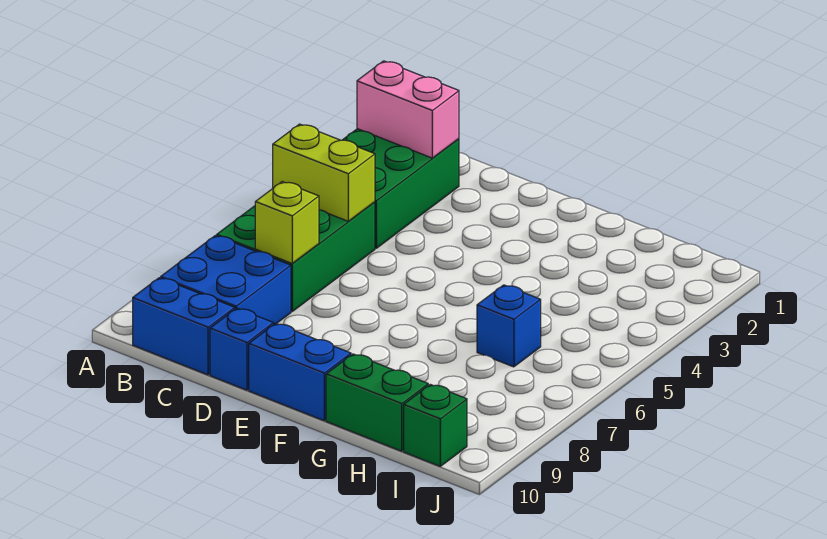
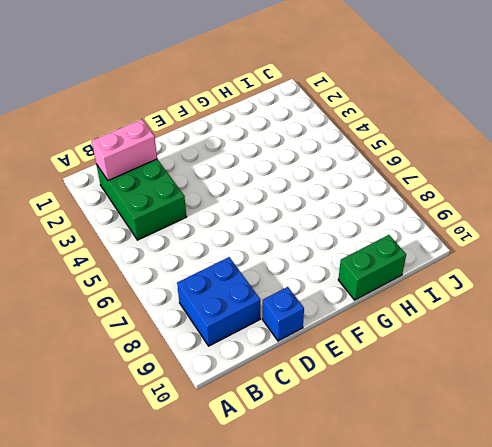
none -> green brick B5:C7 level 1
none -> blue brick B10:C10 level 1
none -> blue brick E10:F10 level 1

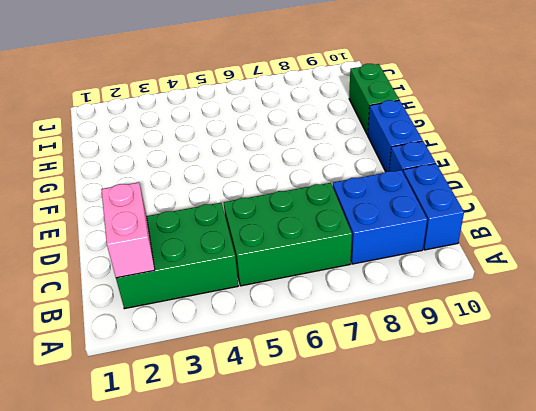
none -> blue brick H6 level 1
none -> green brick I10 level 1
none -> lime brick B5:C5 level 2

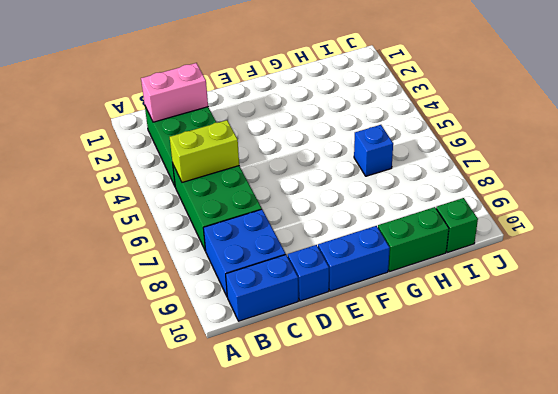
none -> lime brick C7 level 2

